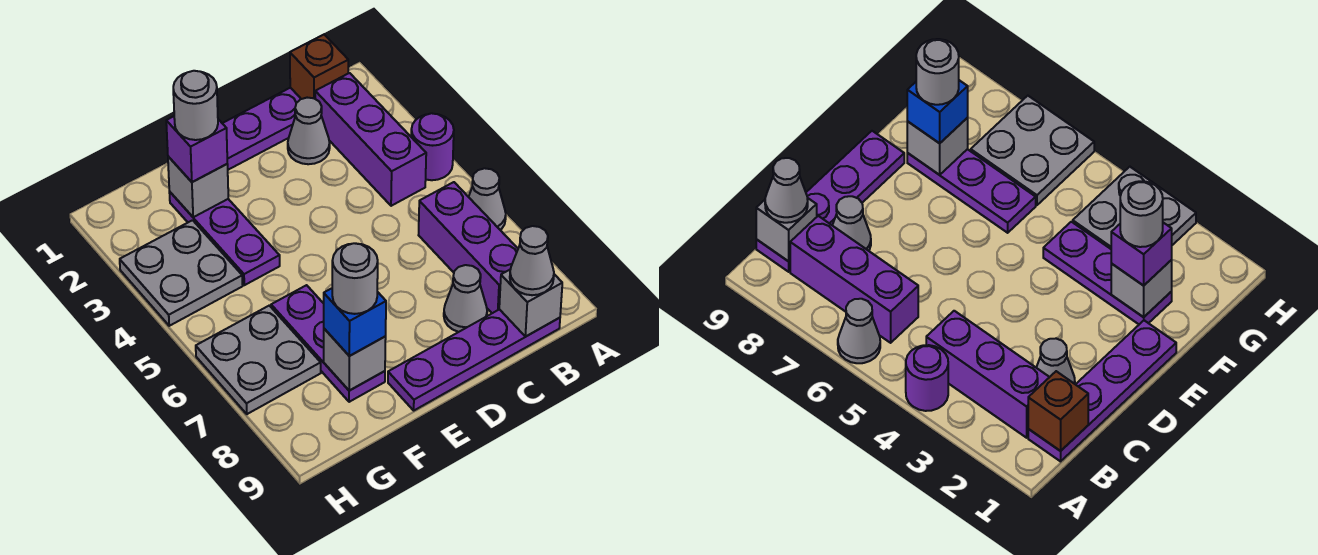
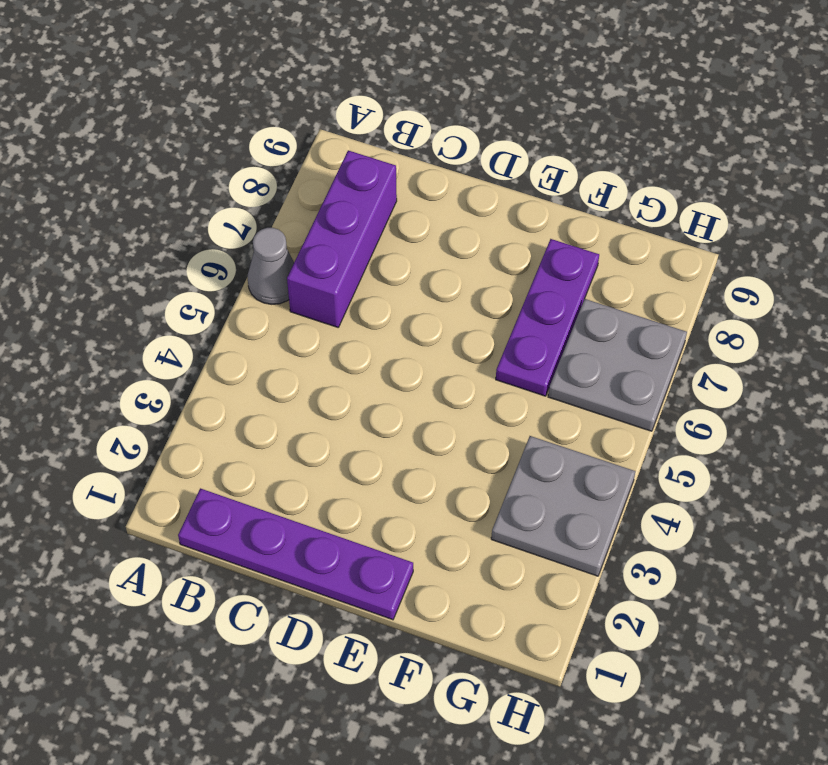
none -> purple round brick A4 level 1
none -> purple brick B2:B4 level 1
none -> purple plate B9:E9 level 1

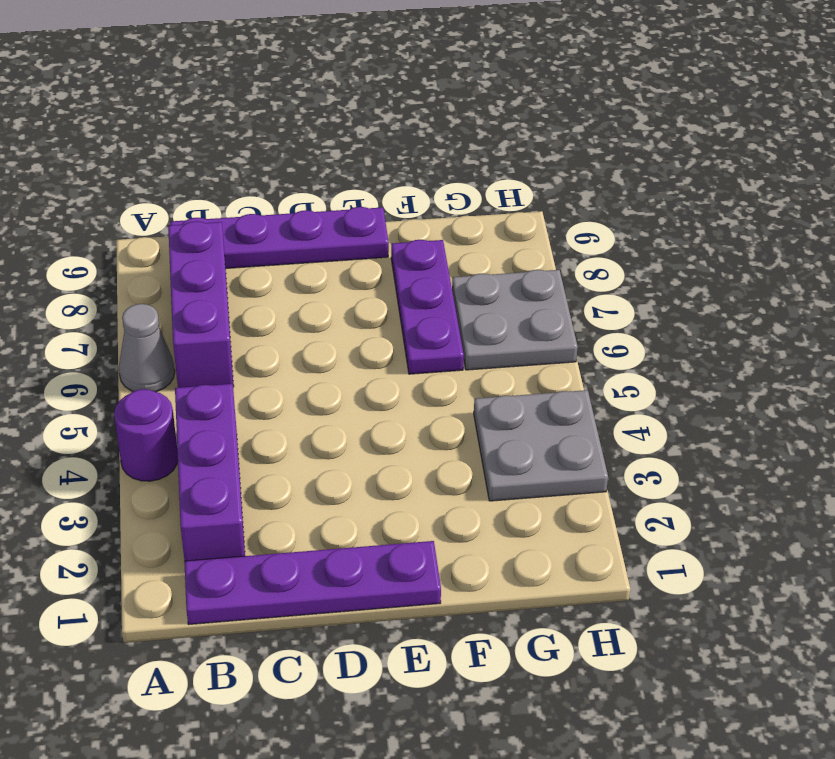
none -> grey cone C2 level 1
none -> grey cone C8 level 1
none -> purple plate F2:F4 level 1

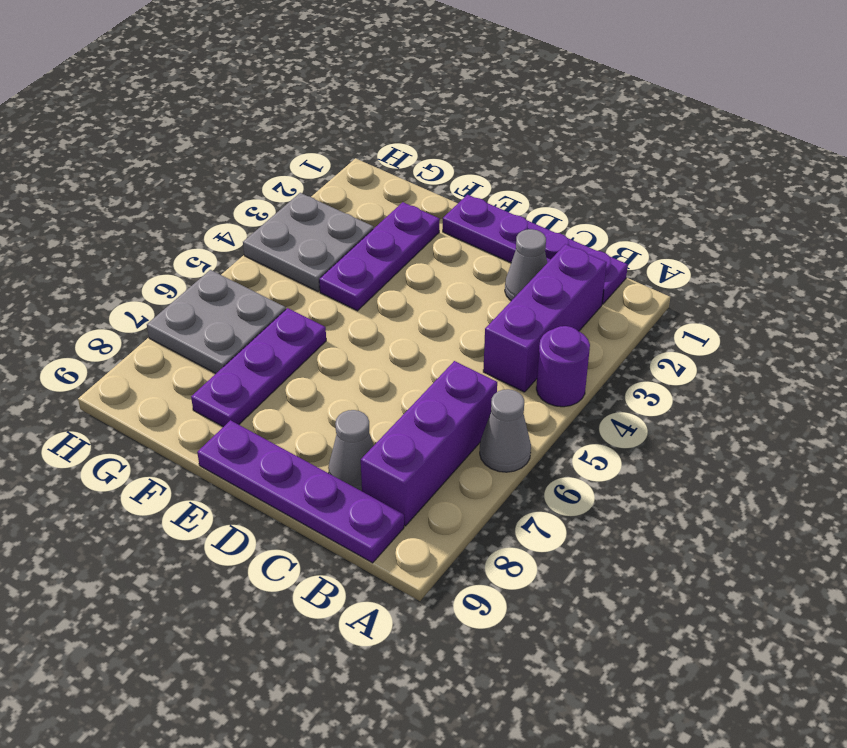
none -> brown brick B1 level 2
none -> grey brick B9 level 2
none -> grey brick F2 level 2

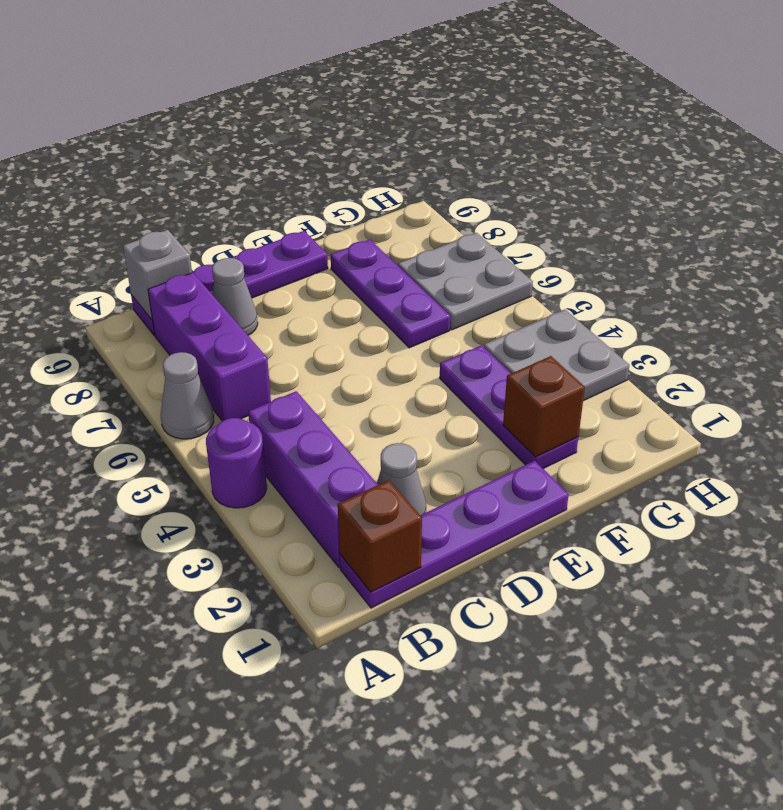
brown brick F2 level 2 -> grey brick F2 level 2
none -> grey brick F8 level 2
none -> grey cone B9 level 3
none -> purple brick F2 level 3

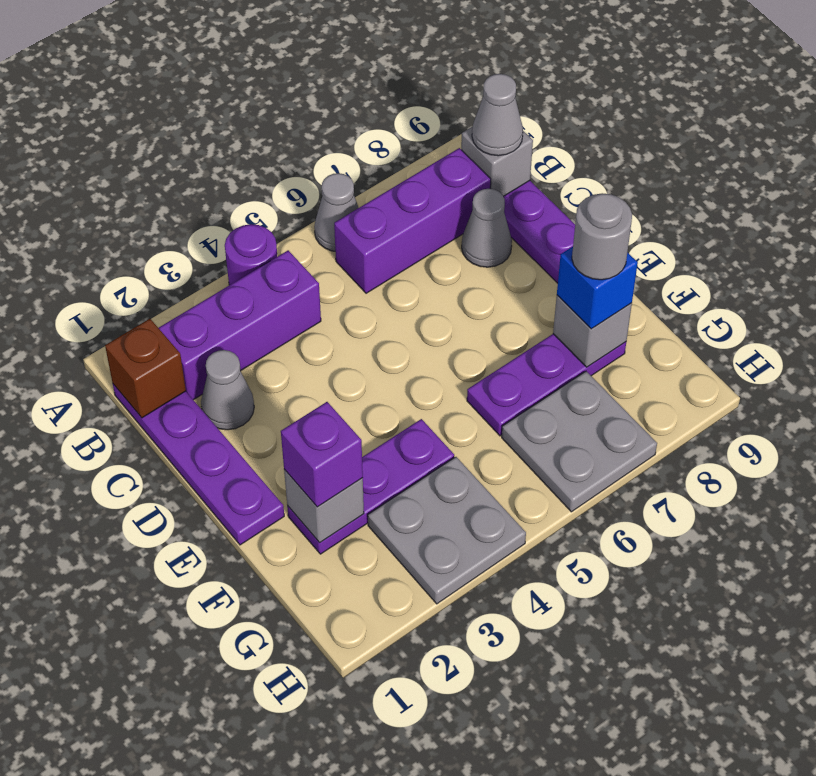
none -> grey round brick F2 level 4

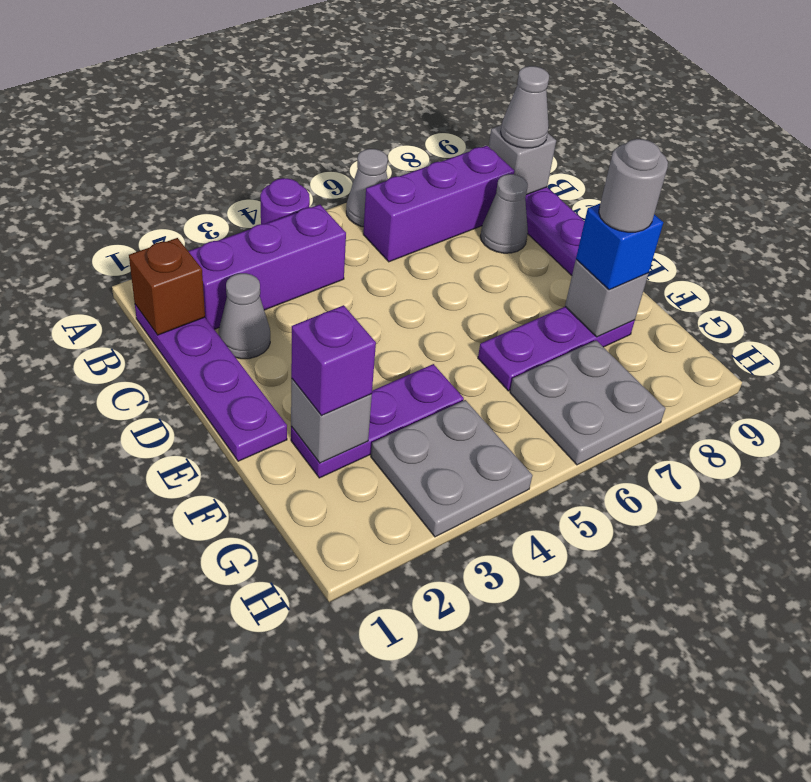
none -> grey round brick F2 level 4

